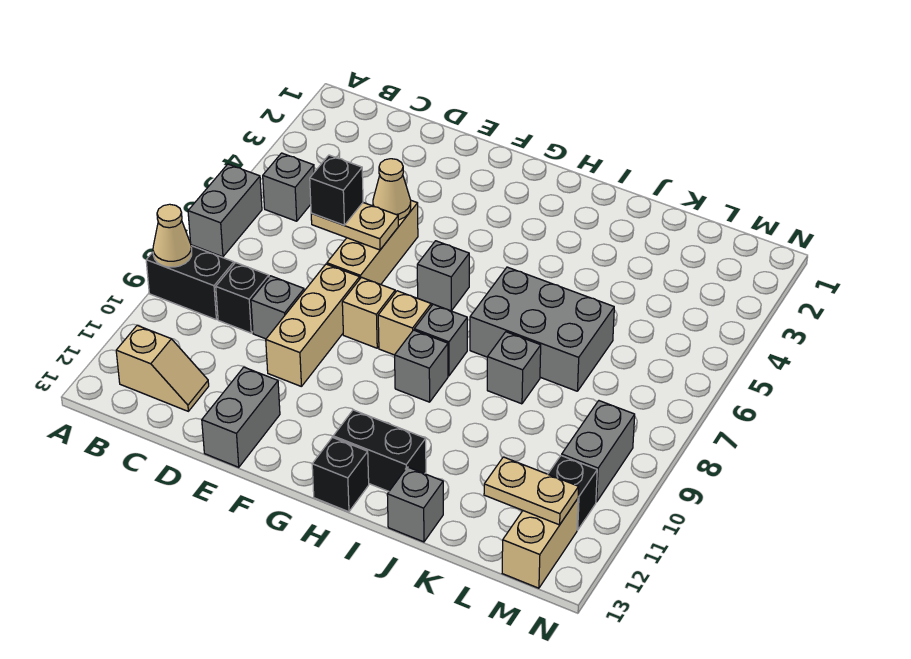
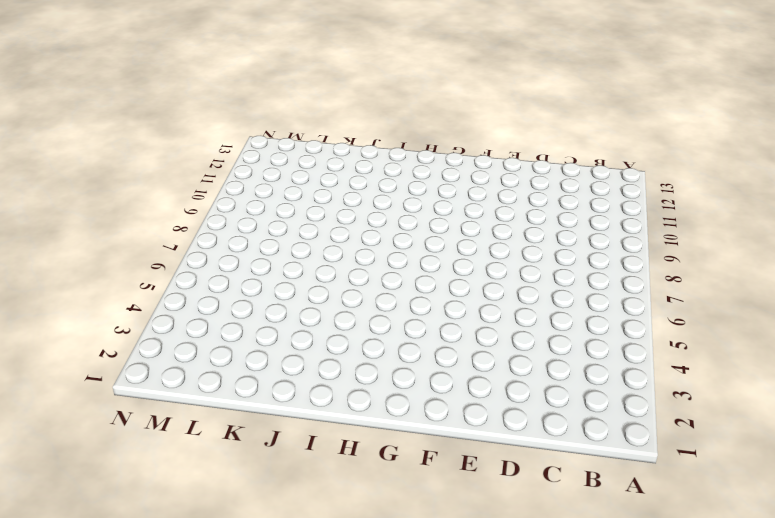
none -> grey brick A6:A7 level 1
none -> black brick A9:B9 level 1
none -> grey brick B5 level 1

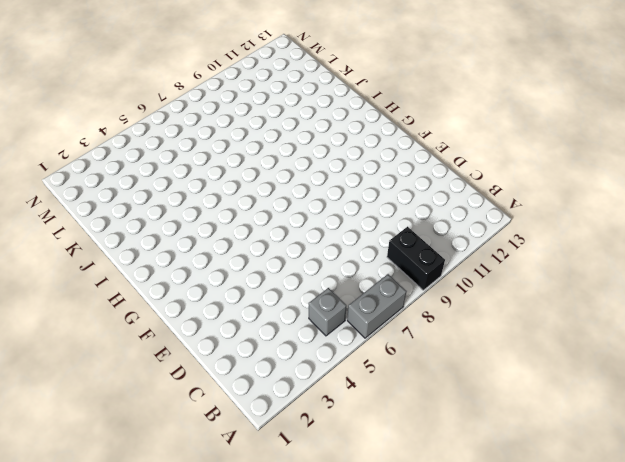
none -> tan slope B12:C12 level 1 top B
none -> black brick C9 level 1
none -> grey brick D9 level 1

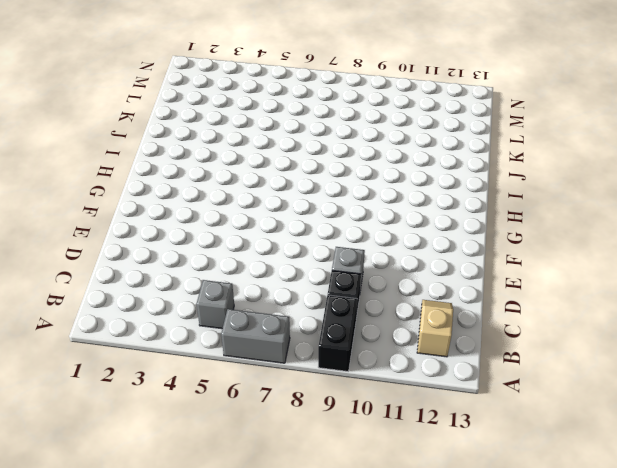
none -> tan brick E5:E7 level 1
none -> tan brick E8:E10 level 1
none -> grey brick E12:E13 level 1

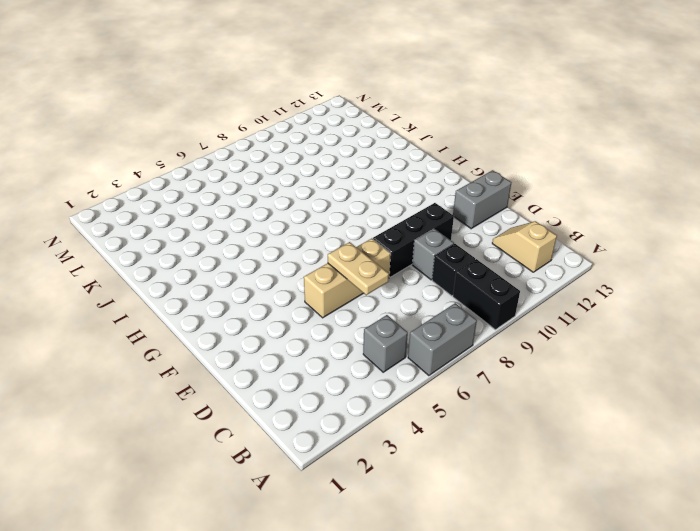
black brick E8:E10 level 1 -> tan brick E8:E10 level 1
none -> tan brick F8 level 1
none -> grey brick G6 level 1
none -> tan brick G8 level 1

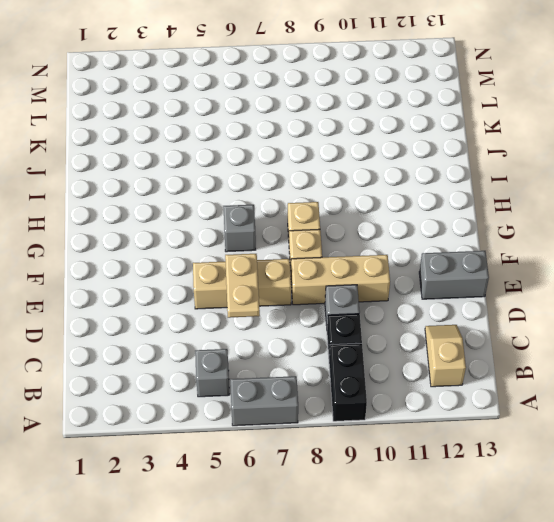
none -> grey brick H8 level 1
none -> grey brick H9 level 1
none -> black brick H12:I12 level 1

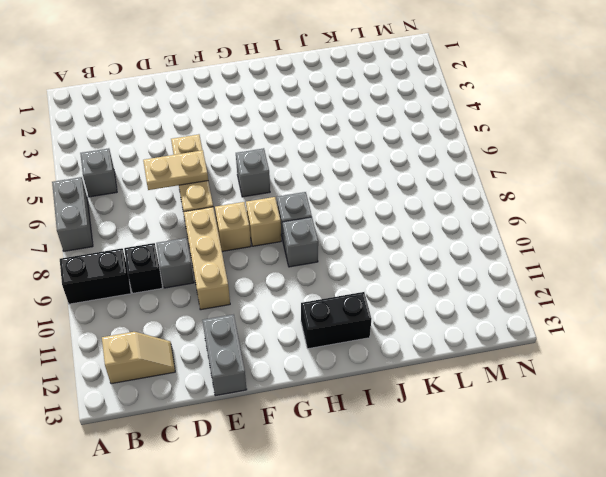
none -> black brick H13 level 1
none -> grey brick I6:K7 level 1
none -> grey brick J8 level 1

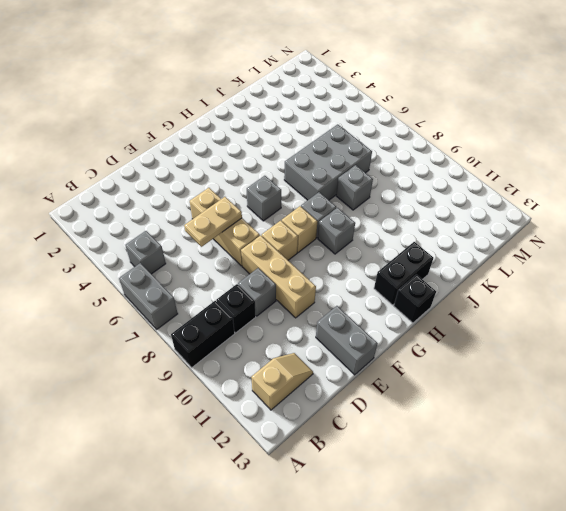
none -> grey brick J13 level 1
none -> grey brick M9:M10 level 1
none -> black brick M11 level 1

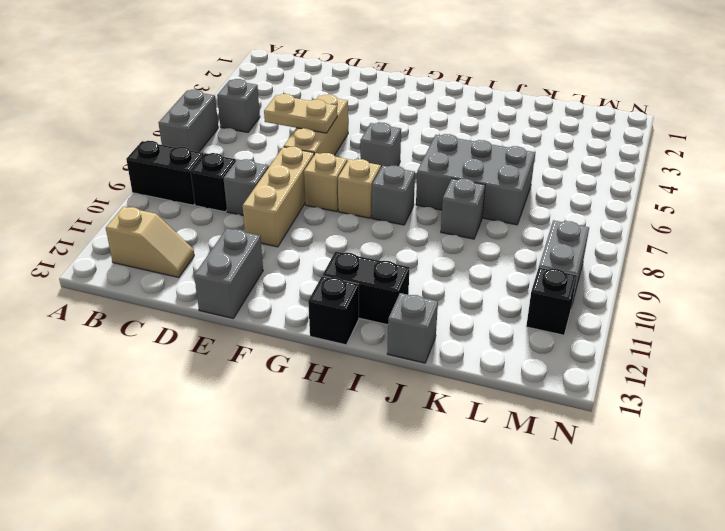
none -> grey brick H9 level 1
none -> tan brick M12:M13 level 1
none -> tan cone A9 level 2

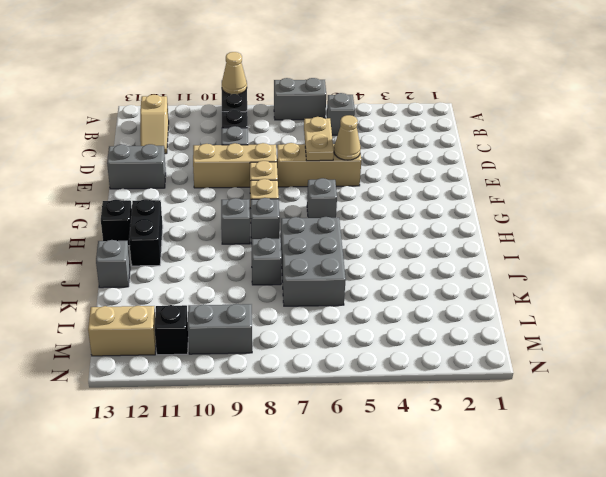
none -> tan plate L12:M12 level 2
none -> black brick D6 level 3

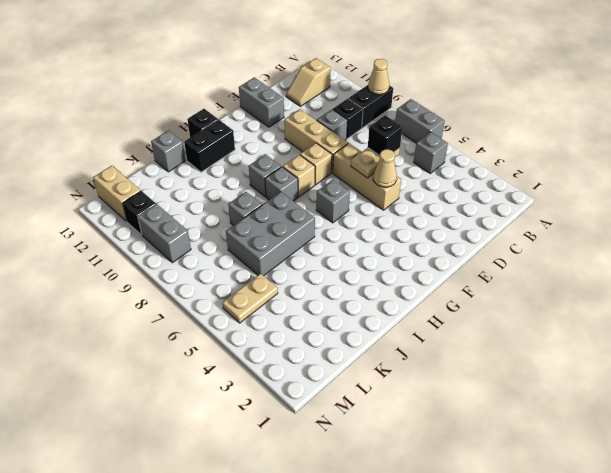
tan plate L5:M5 level 1 -> tan plate L12:M12 level 2

